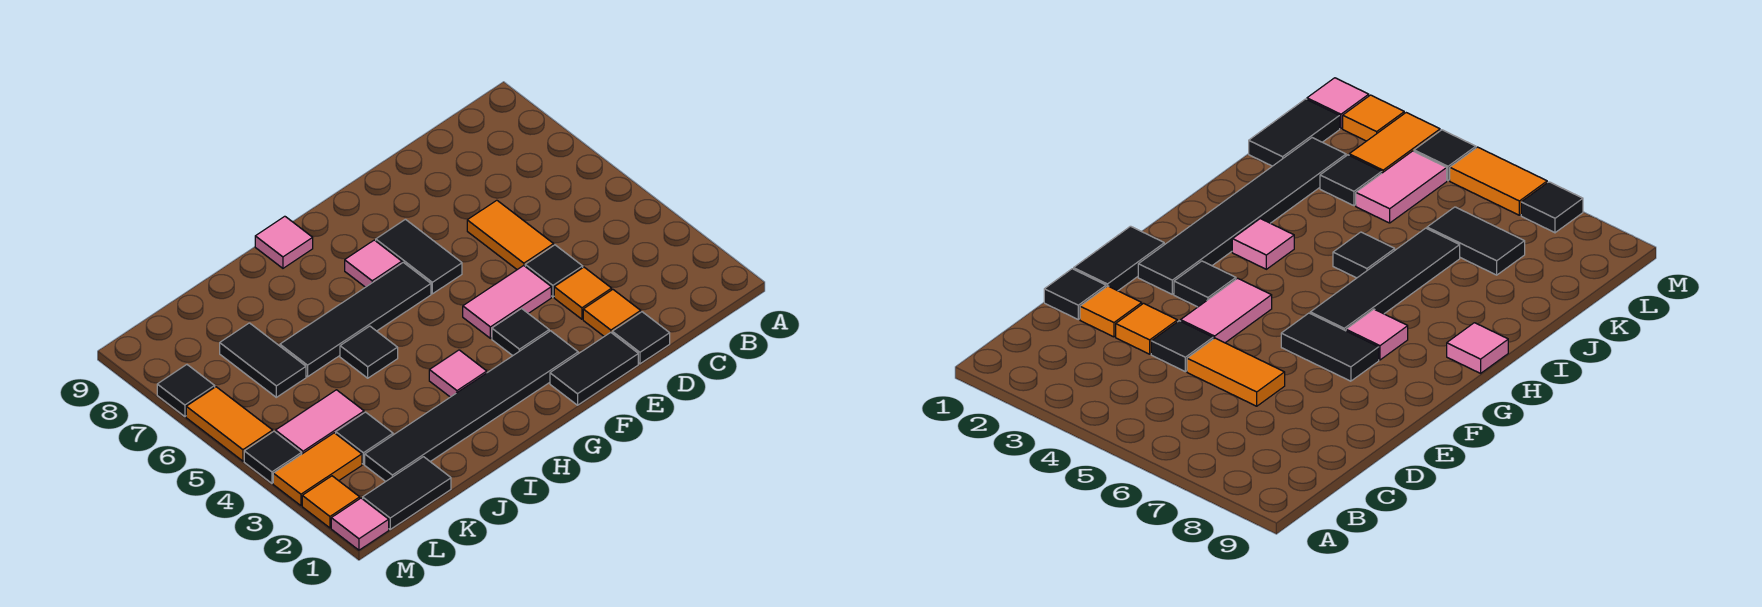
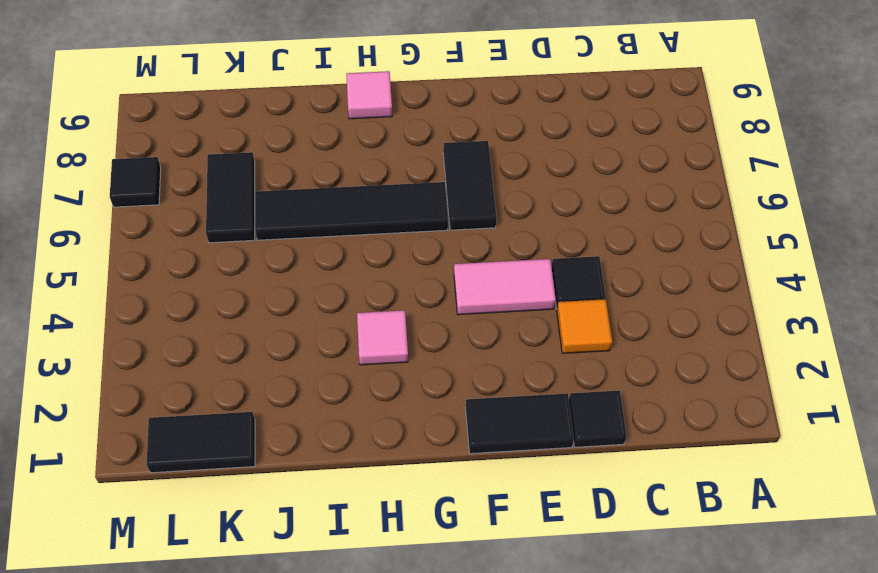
none -> orange tile D2 level 1
none -> orange tile D5:D6 level 1
none -> black tile F2:K2 level 1

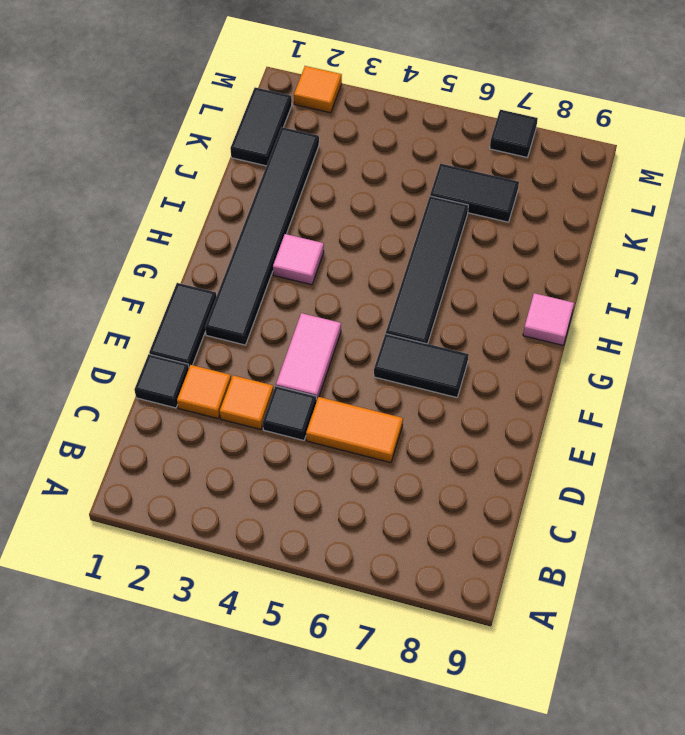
none -> black tile F3 level 1
none -> pink tile G7 level 1
none -> black tile I5 level 1

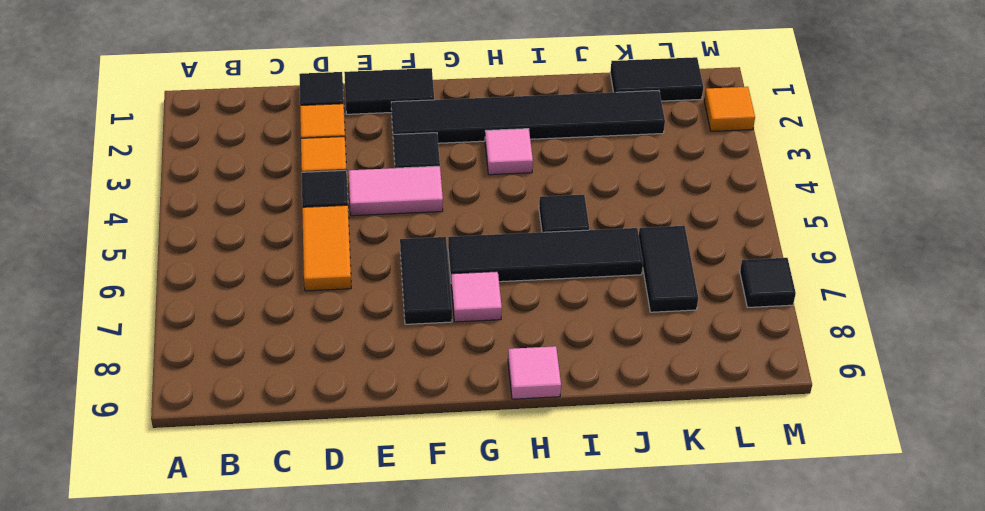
none -> black tile K3 level 1
none -> pink tile K4:L4 level 1
none -> orange tile L3:M3 level 1

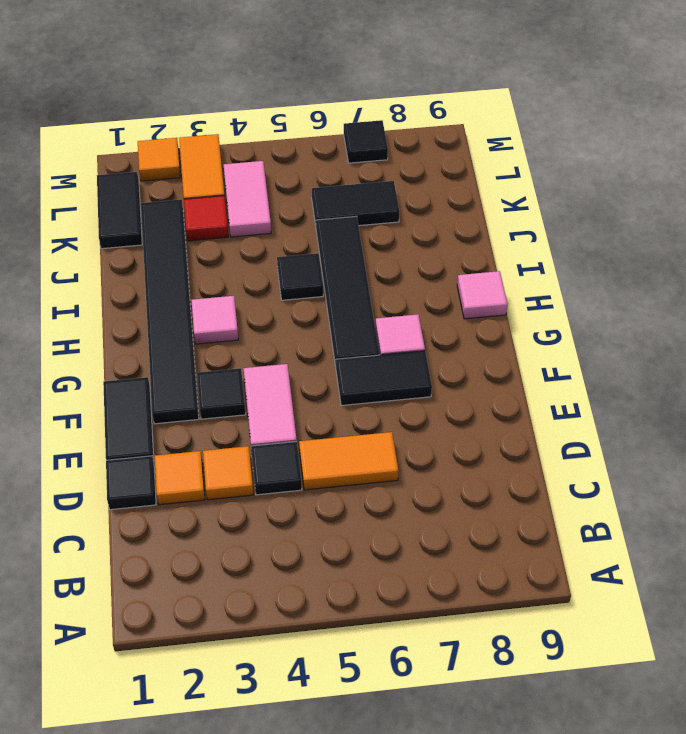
red tile K3 level 1 -> black tile K3 level 1
none -> pink tile M1 level 1
none -> black tile M4 level 1
none -> orange tile M5:M6 level 1

